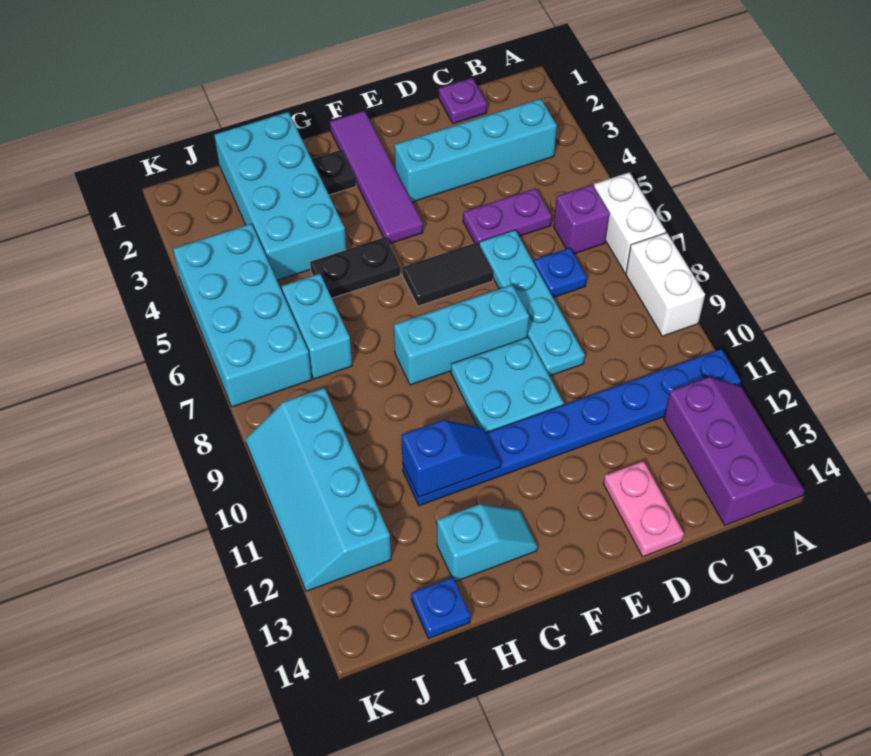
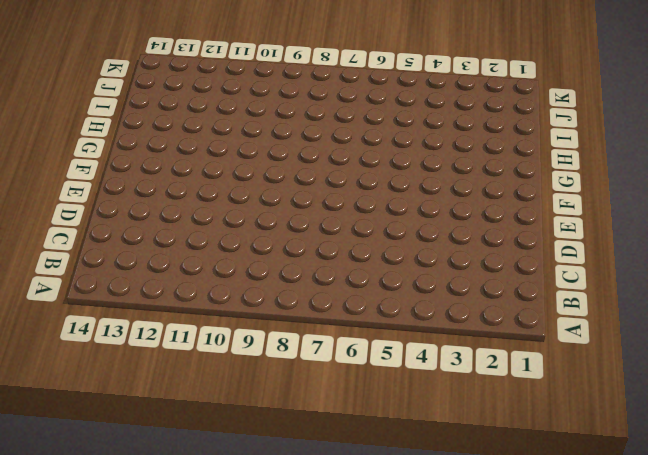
none -> white brick A6:A7 level 1
none -> white brick A8:A9 level 1
none -> blue plate A11:H11 level 1

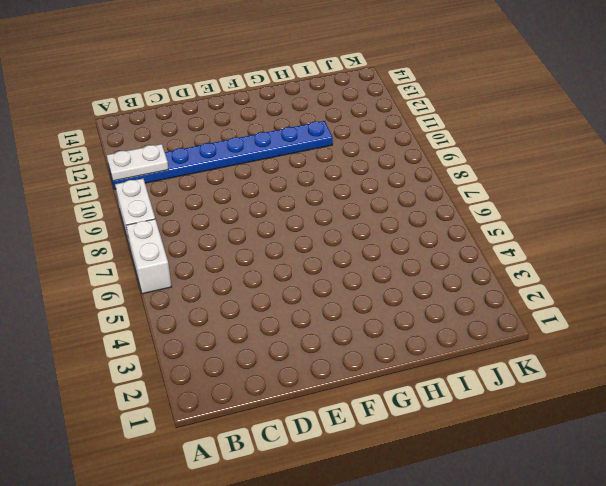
white plate A11:B11 level 2 -> none
none -> purple slope A12:B14 level 1 top B
none -> cyan brick B3:E3 level 1
none -> purple brick B6 level 1

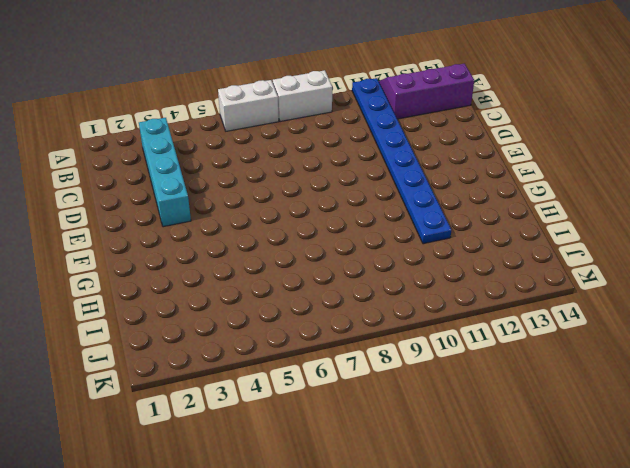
none -> purple brick B6 level 1
none -> purple plate C1 level 1
none -> purple plate C5:D5 level 1

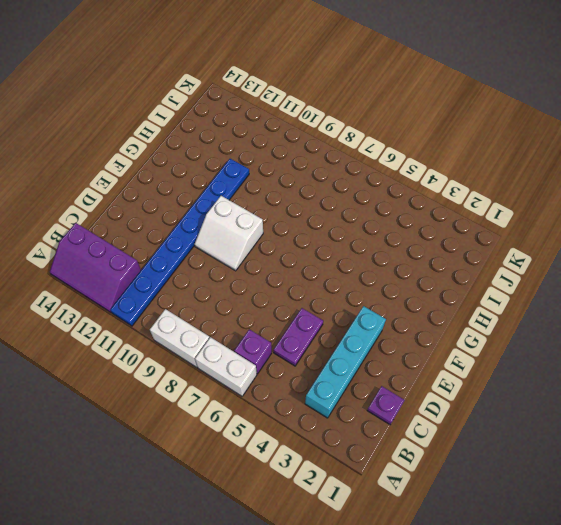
white slope E9:F10 level 1 top F -> cyan plate E9:F10 level 1
none -> blue plate C7 level 1
none -> cyan plate D6:D9 level 1
none -> pink plate D13:D14 level 1

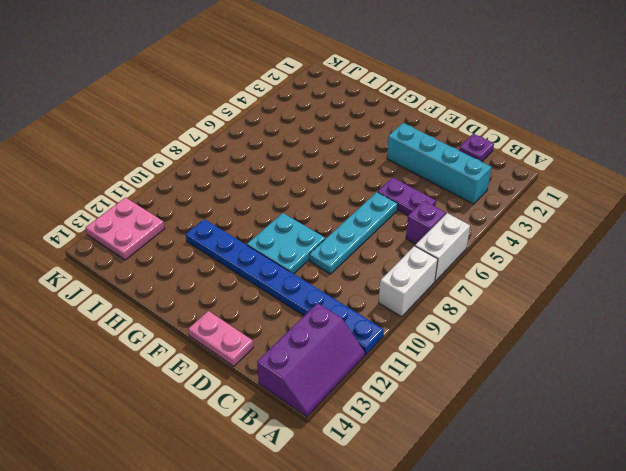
pink plate D14:E14 level 1 -> pink plate D13:D14 level 1
pink plate J12:K13 level 1 -> cyan slope J9:K12 level 1 top J
none -> blue plate C7 level 1
none -> black tile E6:F6 level 1
none -> cyan brick E8:G8 level 1

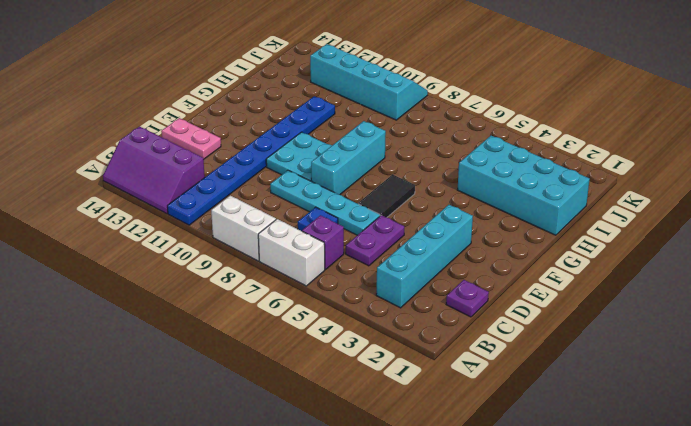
none -> purple tile F1:F4 level 1
none -> black plate G2 level 1
none -> black plate G5:H5 level 1

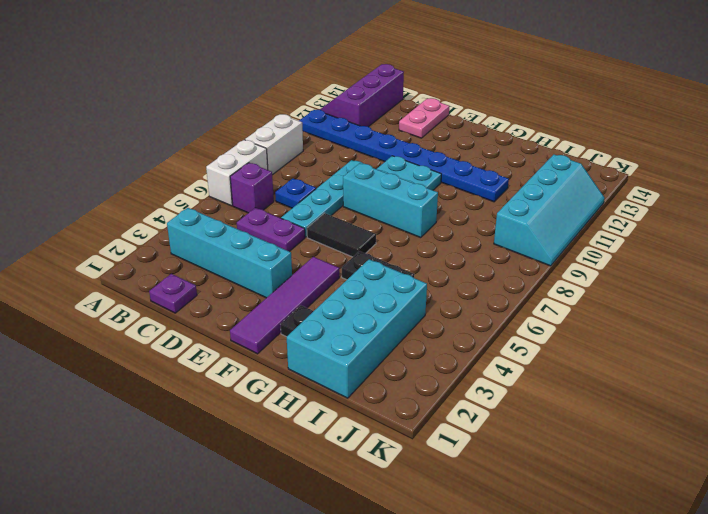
none -> cyan slope G13:H13 level 1 top H
none -> cyan brick I6:I7 level 1
none -> blue plate I14 level 1

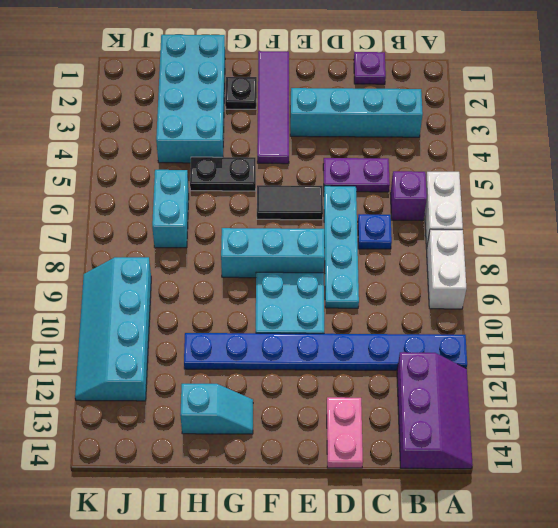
none -> blue plate I14 level 1
none -> cyan brick J4:K7 level 1
none -> blue slope G11:H11 level 2 top H

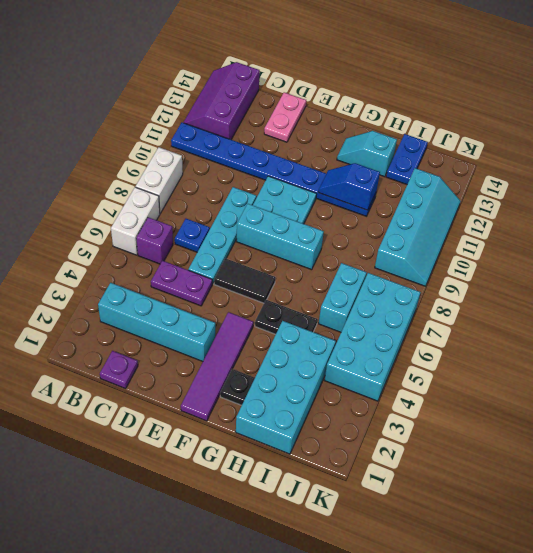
blue plate I13:I14 level 1 -> blue plate I14 level 1

